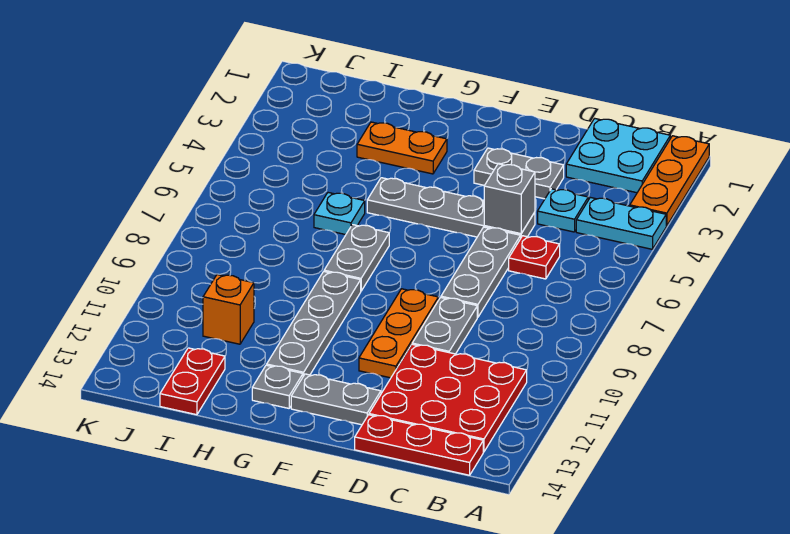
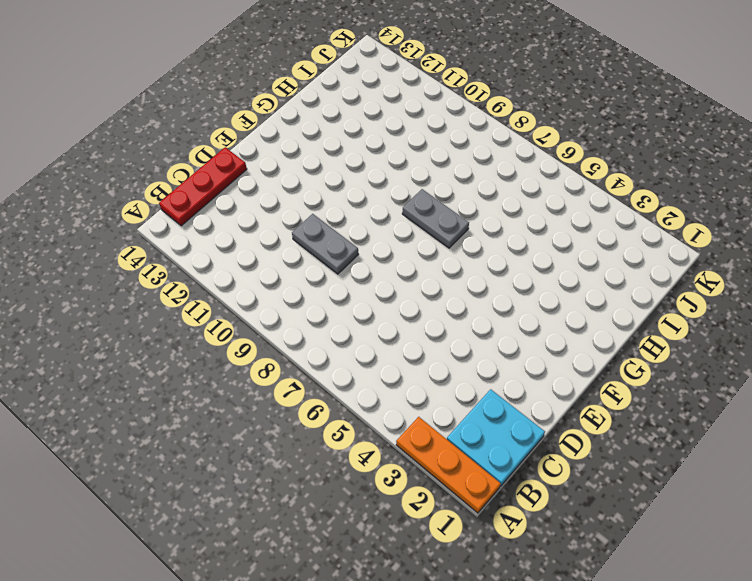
none -> cyan plate A4:B4 level 1
none -> red plate B11:D13 level 1
none -> cyan plate C4 level 1

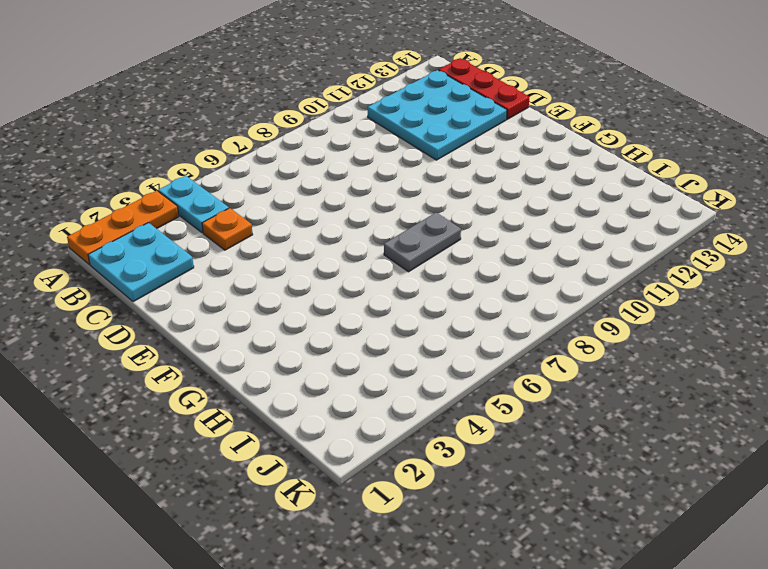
cyan plate B11:D13 level 1 -> red plate B11:D13 level 1
orange plate C4 level 1 -> cyan plate C4 level 1
none -> red plate C6 level 1
none -> grey plate D3:E3 level 1
none -> grey plate D5:G5 level 1

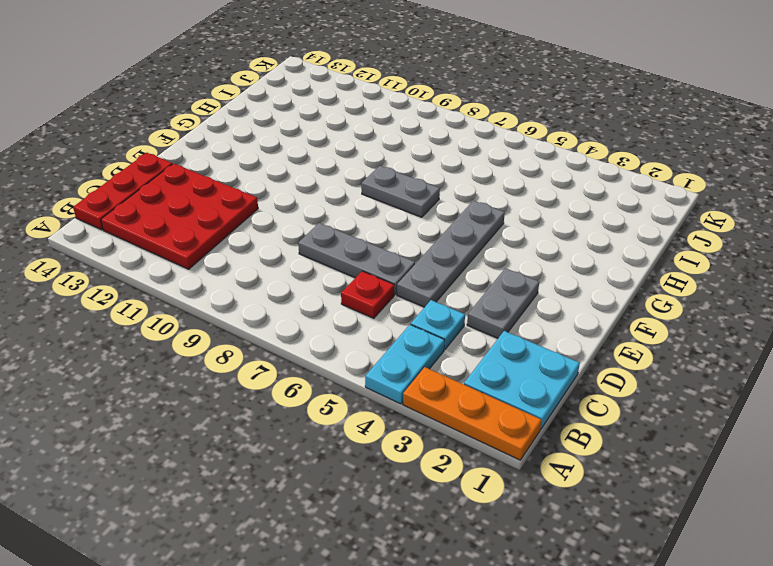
none -> grey plate D9:D10 level 1
none -> orange plate E9:E11 level 1
none -> grey plate E13:F13 level 1

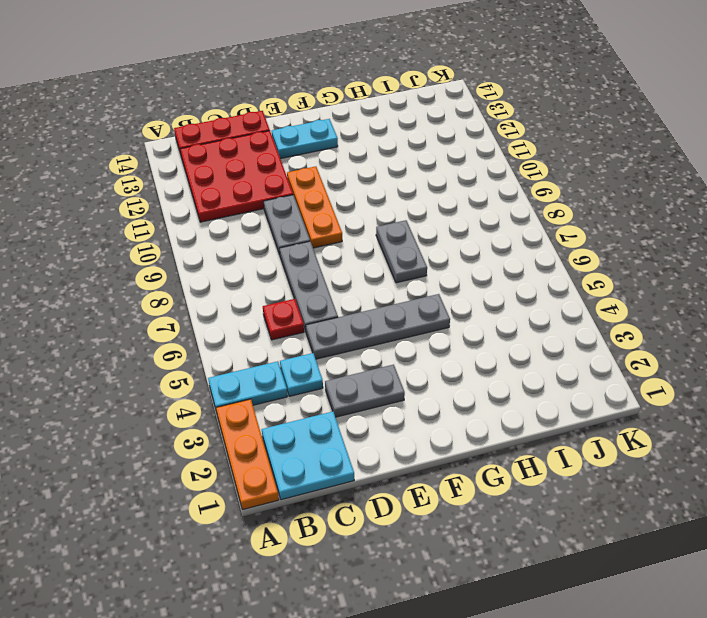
cyan plate E13:F13 level 1 -> grey plate E13:F13 level 1
none -> orange plate G3:H3 level 1
none -> grey plate G9:G12 level 1
none -> grey plate G13 level 1

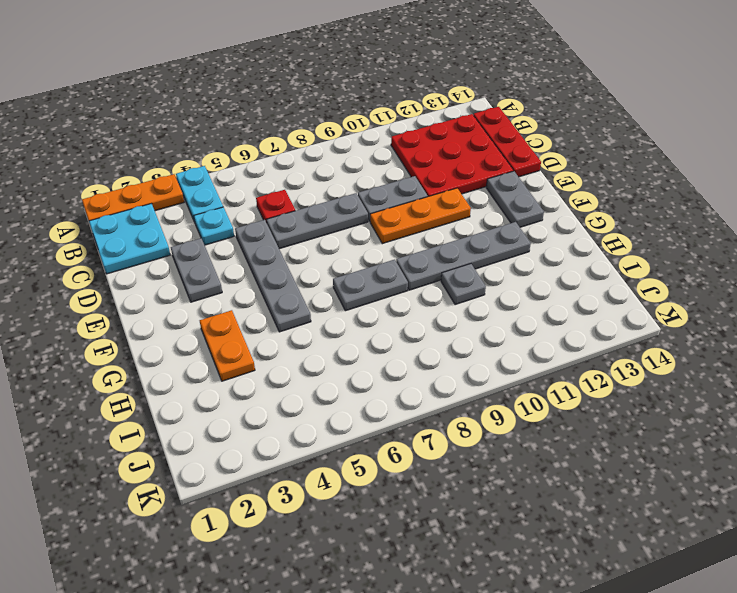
grey plate H10 level 1 -> grey plate G13 level 1
none -> cyan plate H6 level 1
none -> orange brick I11 level 1
none -> red plate I13:I14 level 1

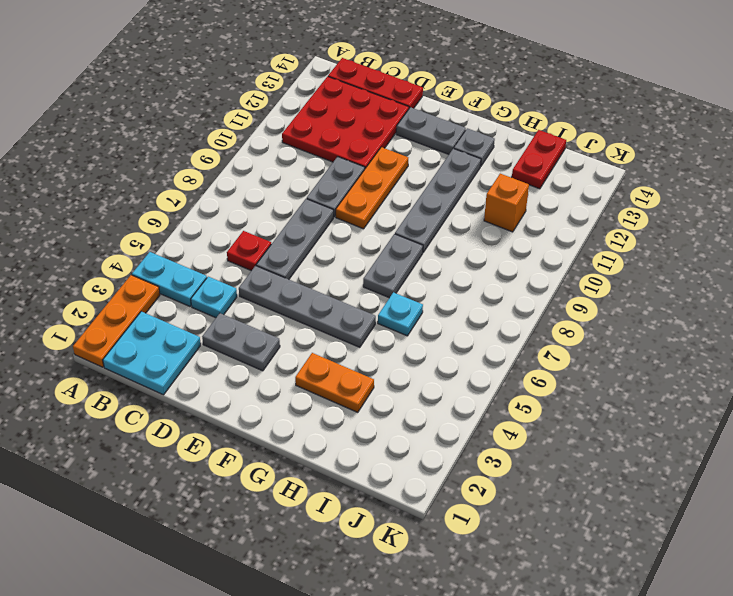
none -> grey brick D5 level 2

